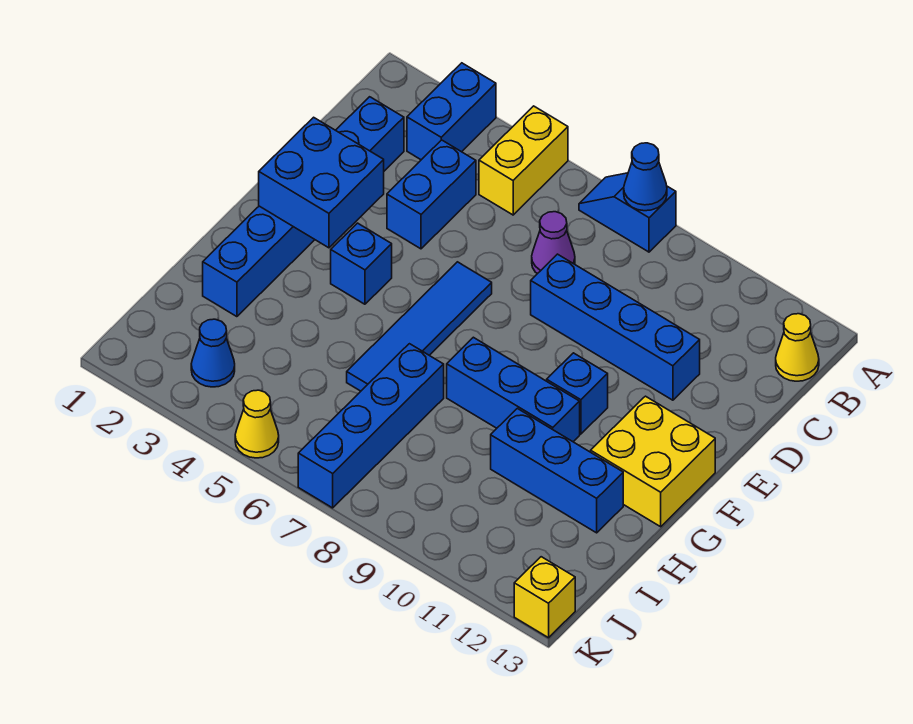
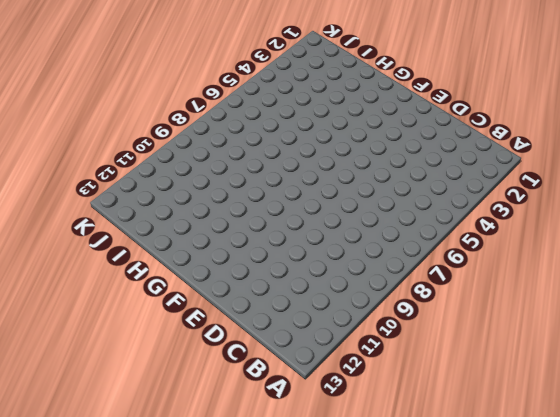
none -> blue brick A3:B3 level 1
none -> yellow brick A5:B5 level 1
none -> blue slope A7:A8 level 1 top 8

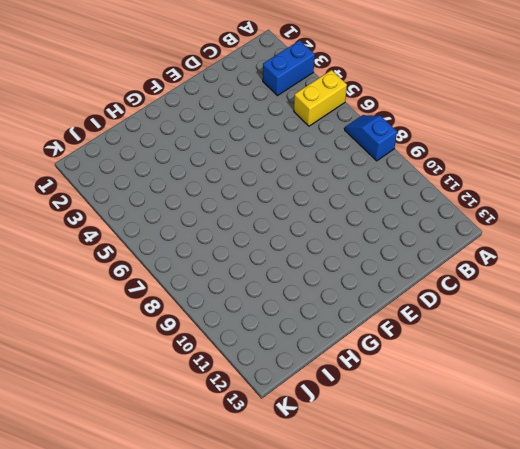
none -> yellow cone B13 level 1
none -> blue brick C2:H2 level 1
none -> blue brick C4:D4 level 1

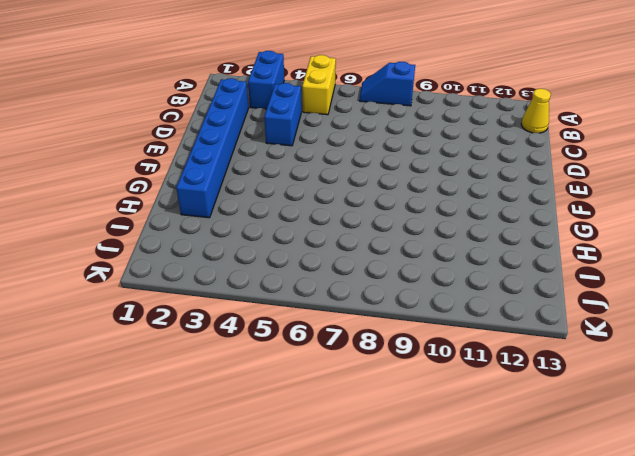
none -> purple cone C7 level 1
none -> blue brick D8:D11 level 1
none -> blue tile E6:H6 level 1

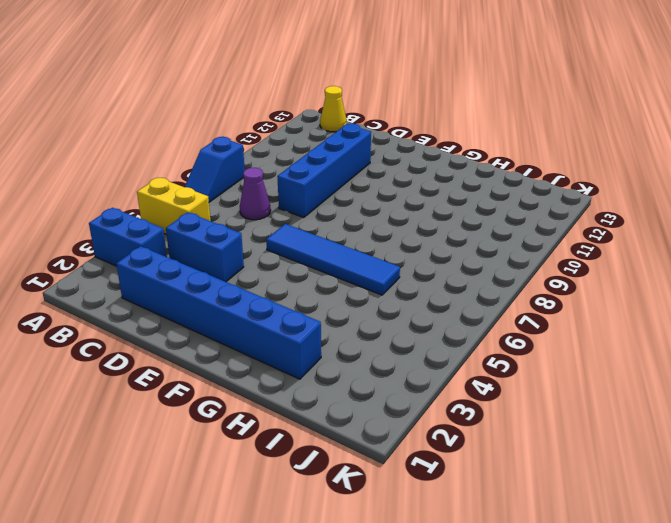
none -> blue brick F4 level 1
none -> blue brick F10 level 1
none -> yellow brick F12:G13 level 1

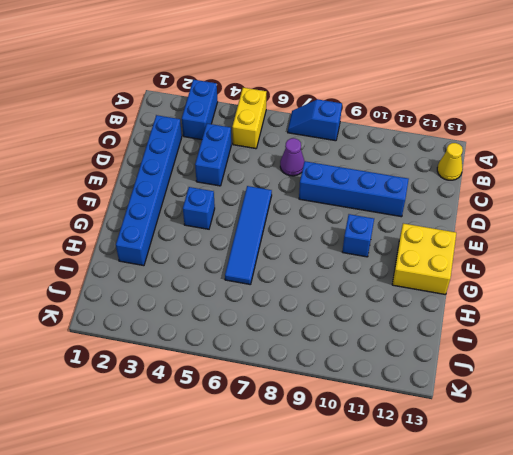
none -> blue brick G8:G10 level 1
none -> blue brick H7:K7 level 1
none -> blue brick H10:H12 level 1

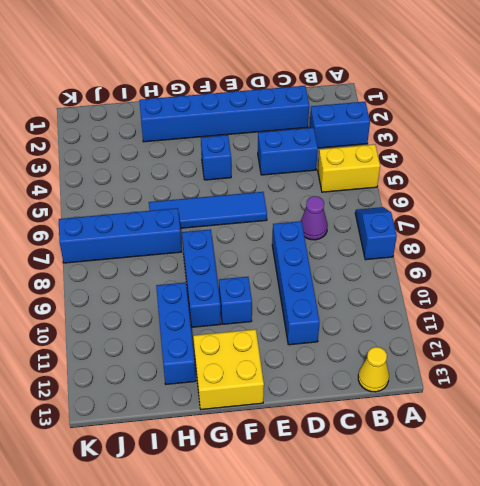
none -> blue cone J3 level 1
none -> yellow cone K5 level 1
none -> yellow brick K13 level 1

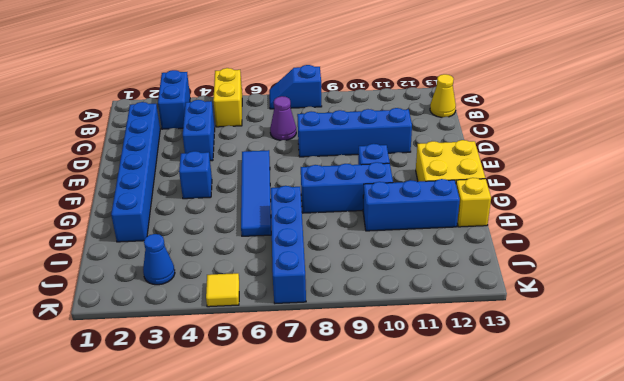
yellow brick H13 level 1 -> yellow brick K13 level 1
yellow tile K5 level 1 -> yellow cone K5 level 1
none -> blue cone A8 level 2
none -> blue brick E2:F3 level 2

